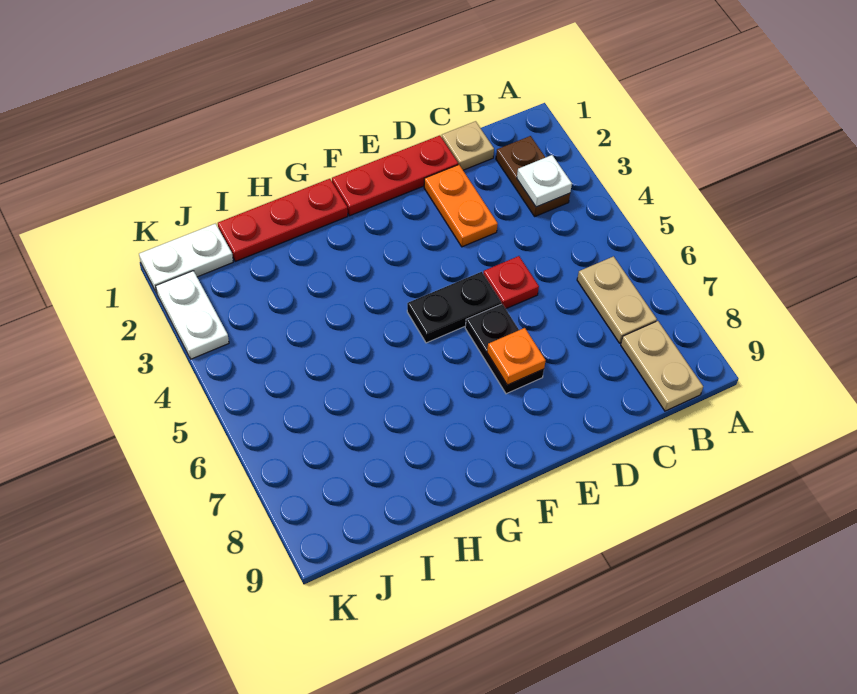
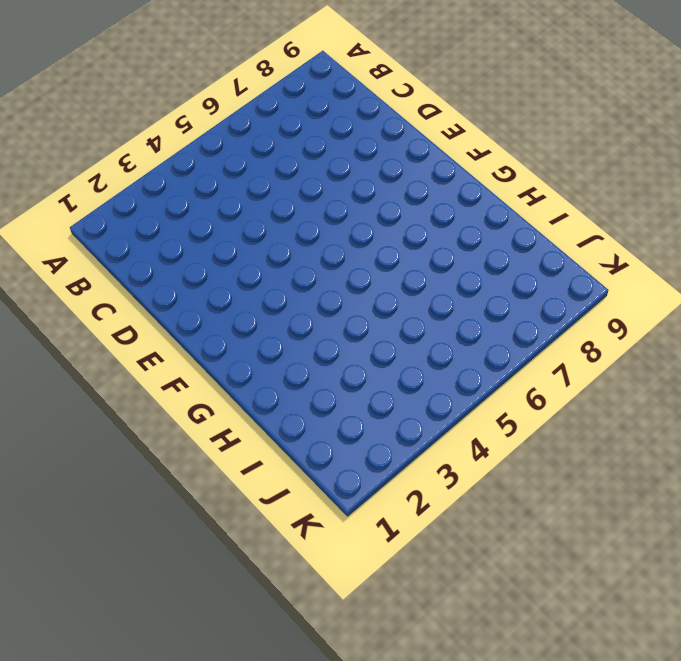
none -> brown plate B2:B3 level 1
none -> tan plate B6:B7 level 1
none -> tan plate B8:B9 level 1

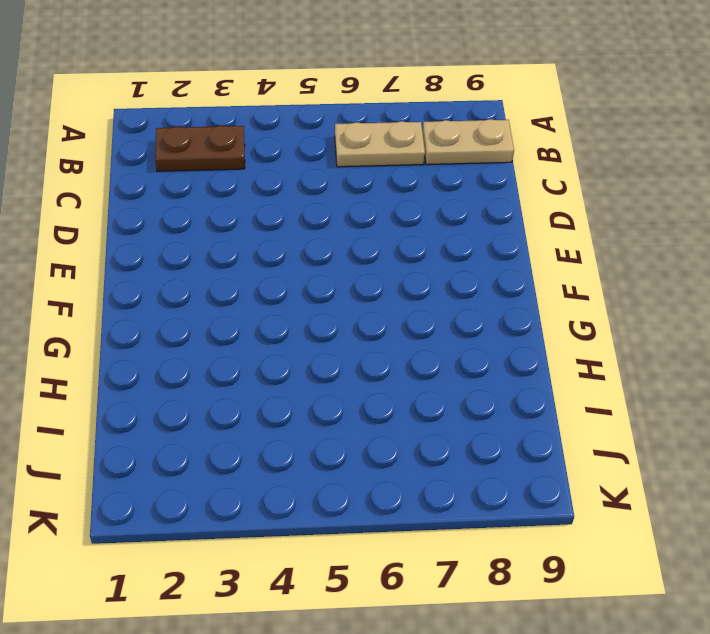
none -> tan plate C1 level 1
none -> red plate D1:F1 level 1
none -> orange plate D2:D3 level 1

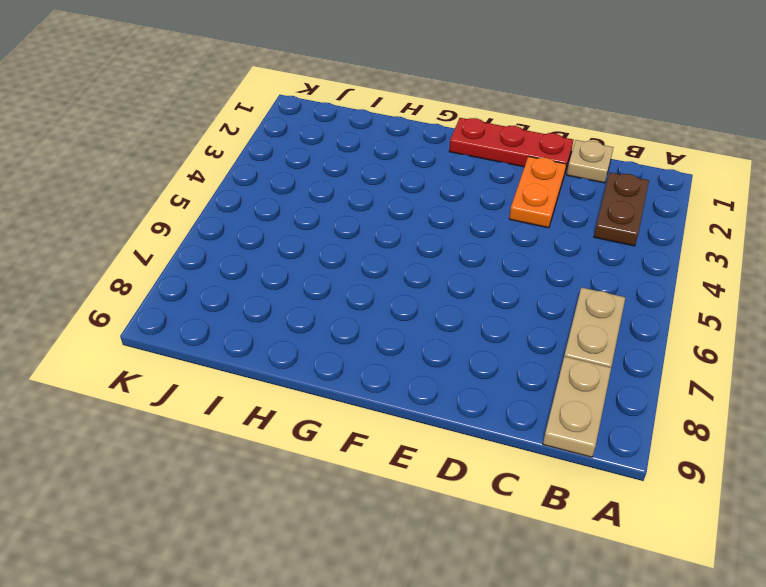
none -> red plate D5 level 1
none -> black plate E5:F5 level 1
none -> black plate E6:E7 level 1

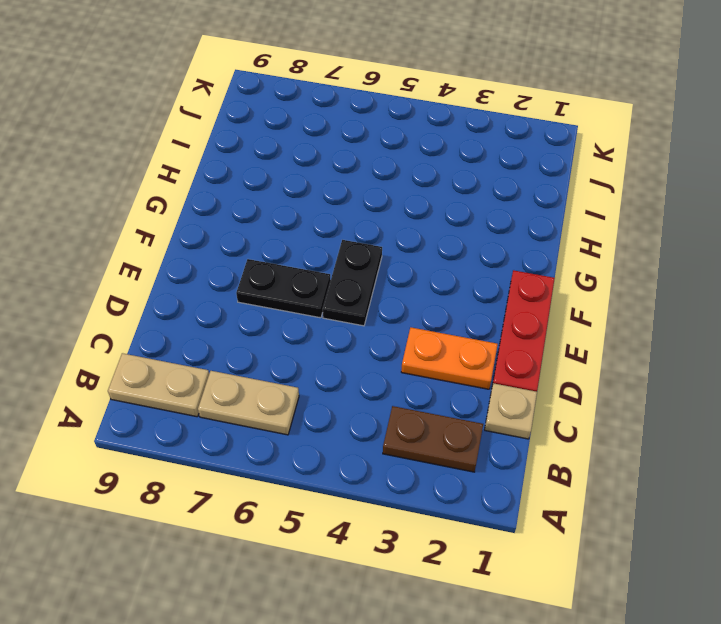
none -> red plate D5 level 1
none -> red plate G1:I1 level 1
none -> white plate J1:K1 level 1

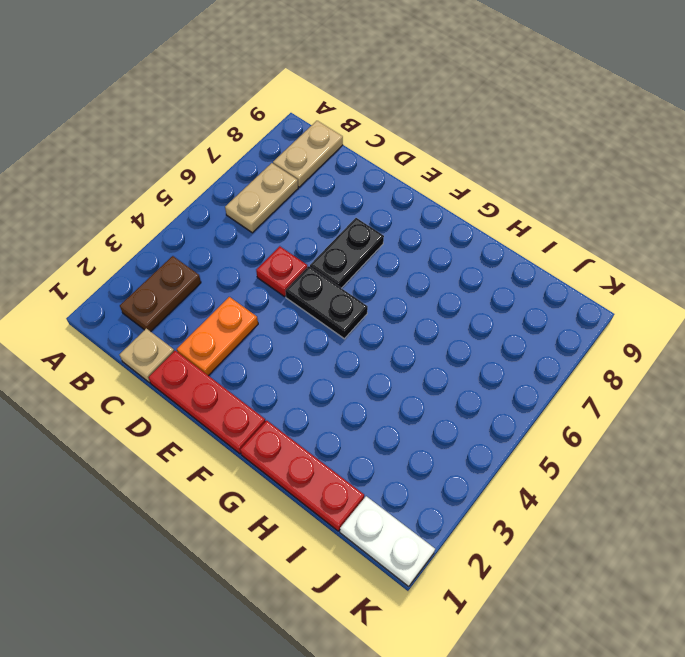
none -> white plate K2:K3 level 1
none -> white plate B3 level 2
none -> orange plate E7 level 2

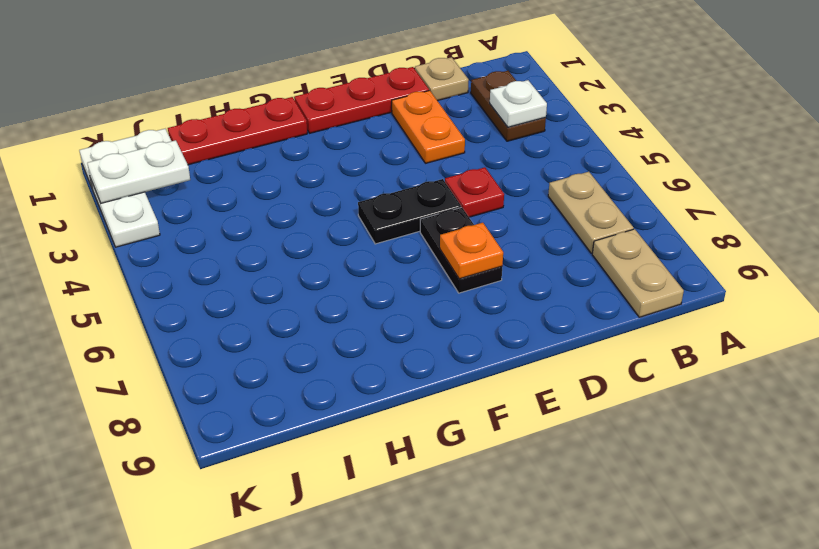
white plate J2:K2 level 2 -> none

